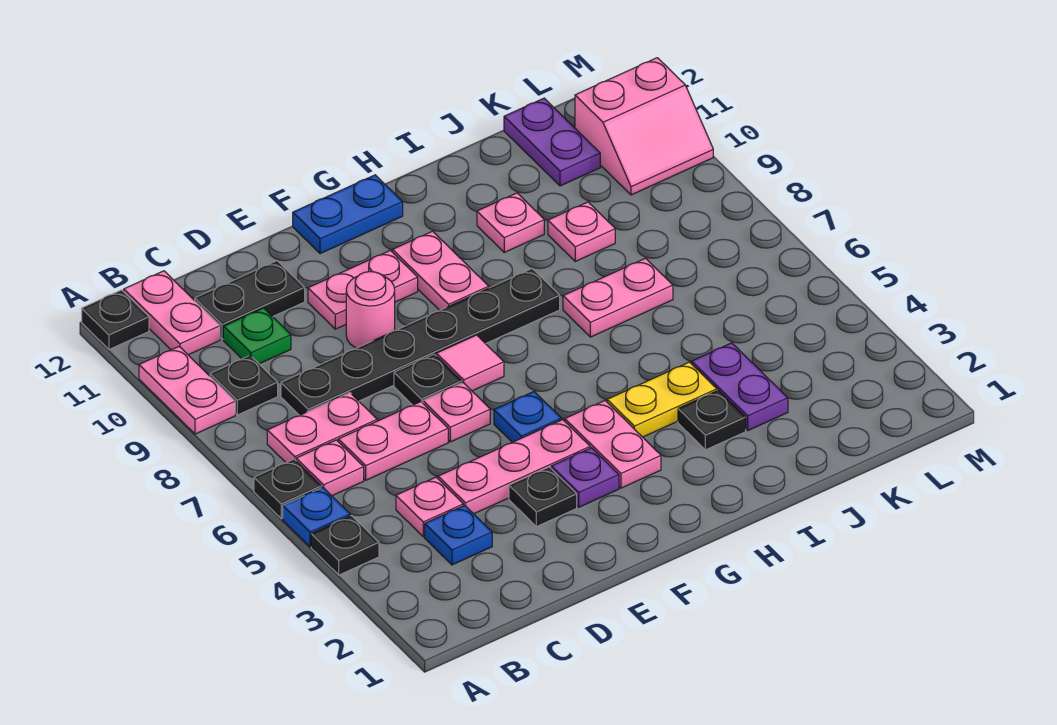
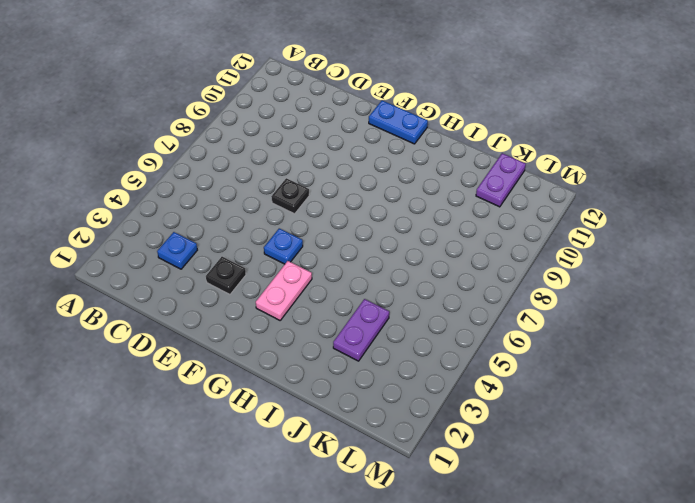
none -> black plate A4 level 1
none -> blue plate A5 level 1
none -> black plate A6 level 1
none -> pink plate A9:A10 level 1

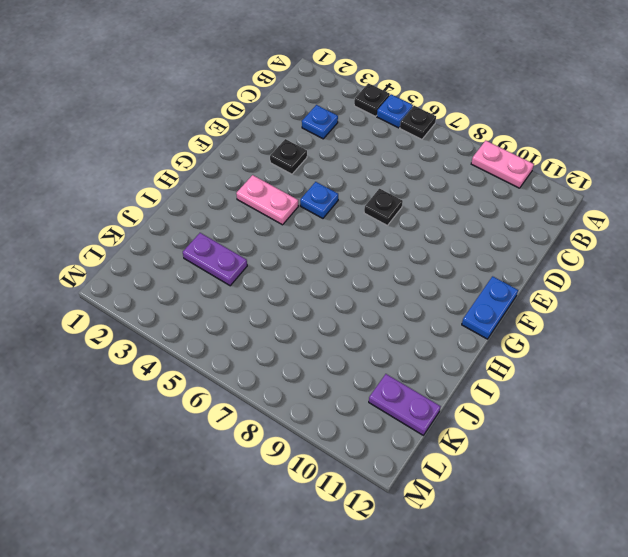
none -> black plate A12 level 1
none -> pink plate B6 level 1
none -> pink plate B7:C7 level 1
none -> black plate B9 level 1

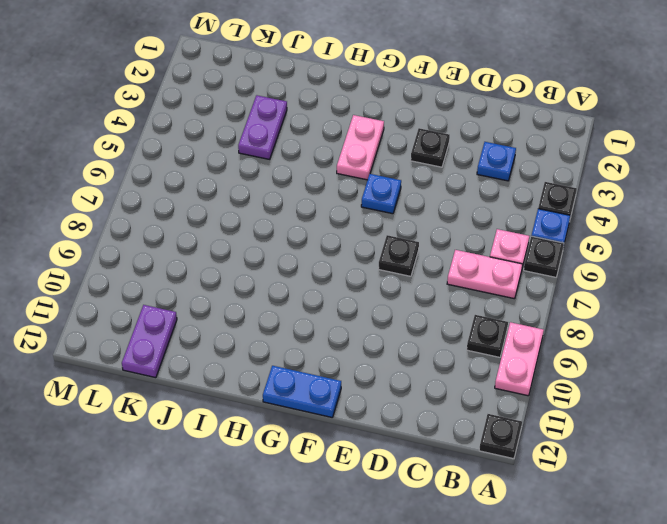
none -> pink plate B11:B12 level 1
none -> pink plate C4 level 1
none -> pink plate C6:D6 level 1
none -> black plate C8:H8 level 1

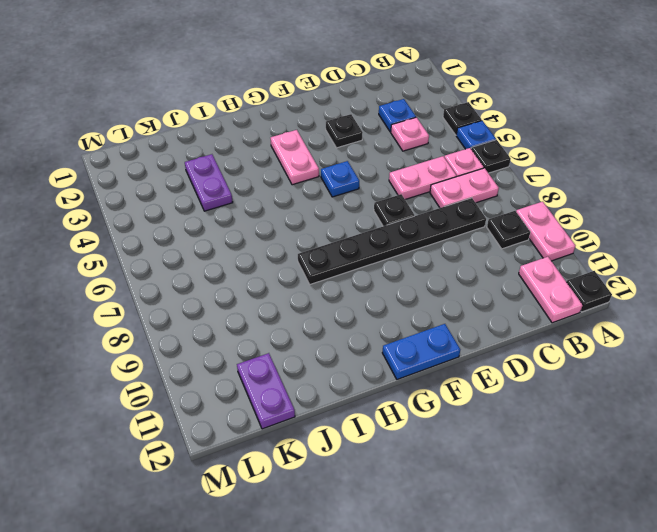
none -> green plate C10 level 1
none -> black plate C11:D11 level 1
none -> pink plate D4:F4 level 1
none -> pink plate E6 level 1

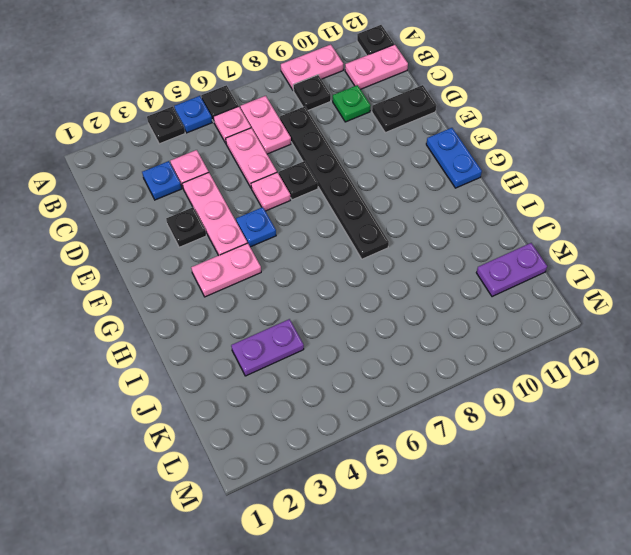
black plate D11:D12 level 1 -> black plate C11:D11 level 1
none -> pink round brick E9 level 1
none -> pink plate E10:F10 level 1
none -> purple plate F3 level 1
none -> pink tile F7 level 1

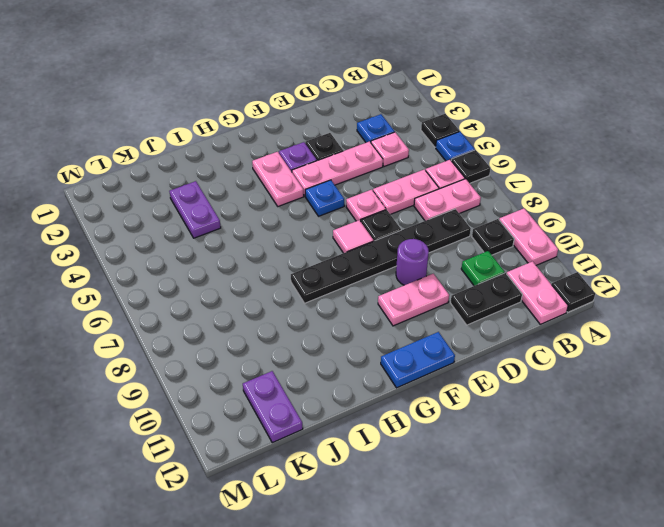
purple round brick E9 level 1 -> pink round brick E9 level 1
none -> pink plate G9:G10 level 1
none -> yellow plate H4:I4 level 1
none -> black plate I3 level 1
none -> pink plate I7:J7 level 1

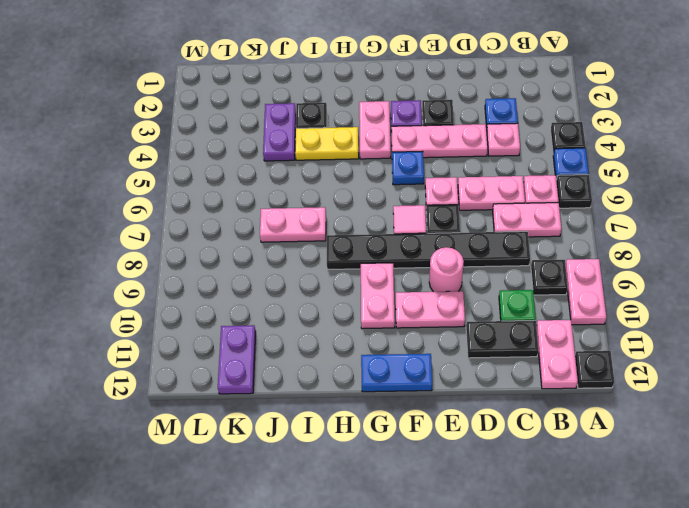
none -> pink plate I10 level 1
none -> pink plate J9 level 1
none -> pink slope L10:M11 level 1 top 11

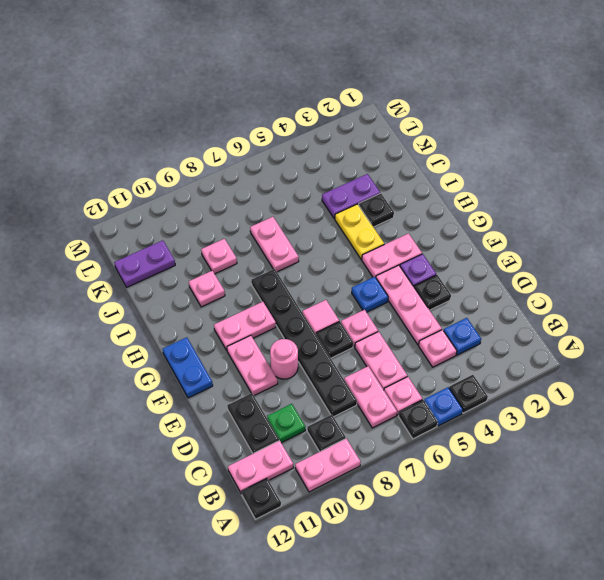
none -> pink slope L10:M11 level 1 top 11

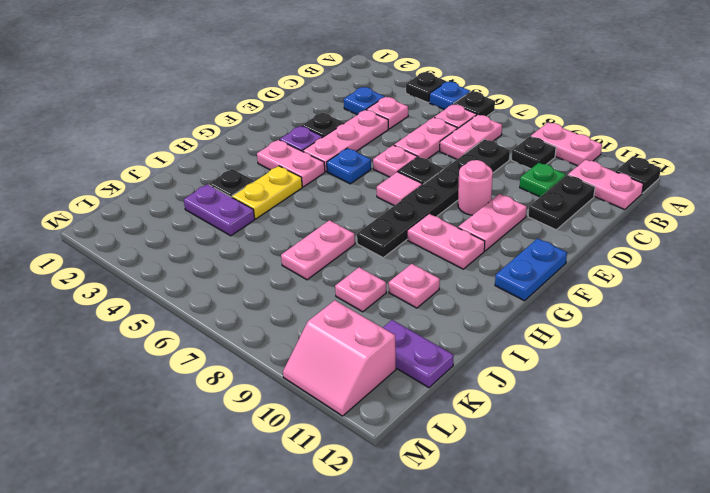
pink slope L10:M11 level 1 top L -> pink slope L10:M11 level 1 top 11

